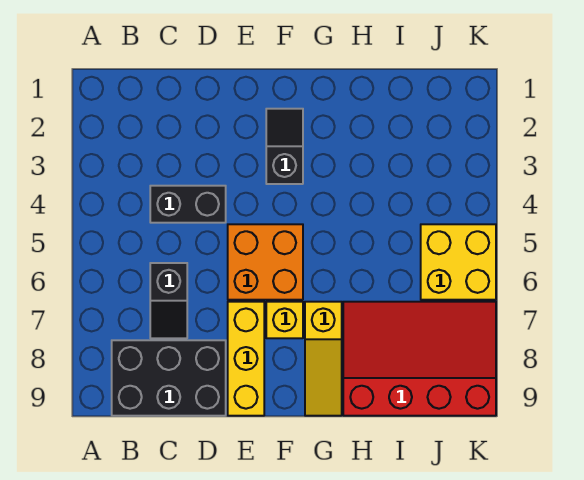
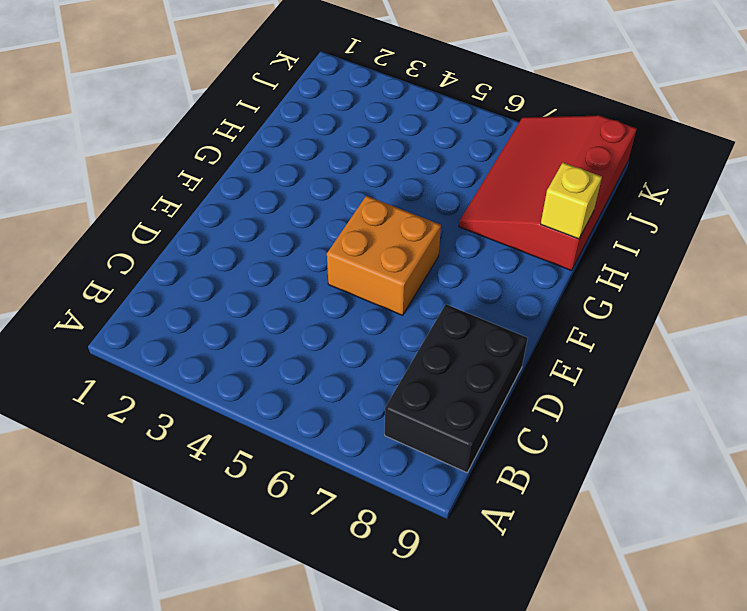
yellow brick H9 level 2 -> yellow brick F7 level 1
none -> black brick C4:D4 level 1
none -> black slope C6:C7 level 1 top 6

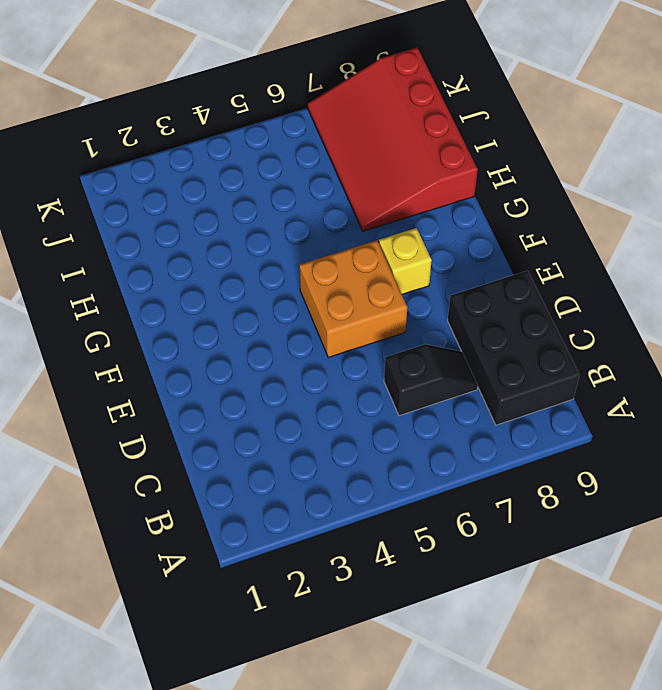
none -> black brick C4:D4 level 1
none -> yellow brick E7:E9 level 1

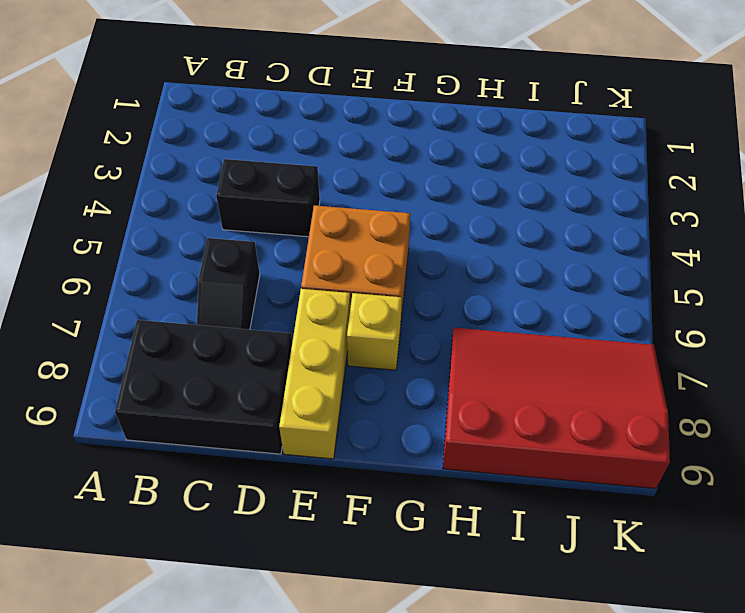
none -> black slope F2:F3 level 1 top 3
none -> yellow slope G7:G9 level 1 top 7

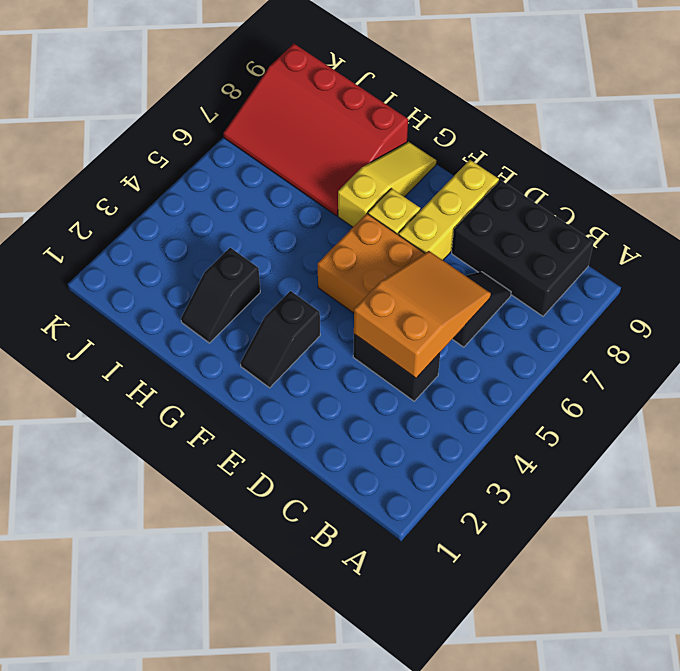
orange slope C4:D6 level 2 top 4 -> none
black slope H2:H3 level 1 top 3 -> none
none -> yellow brick J5:K6 level 1

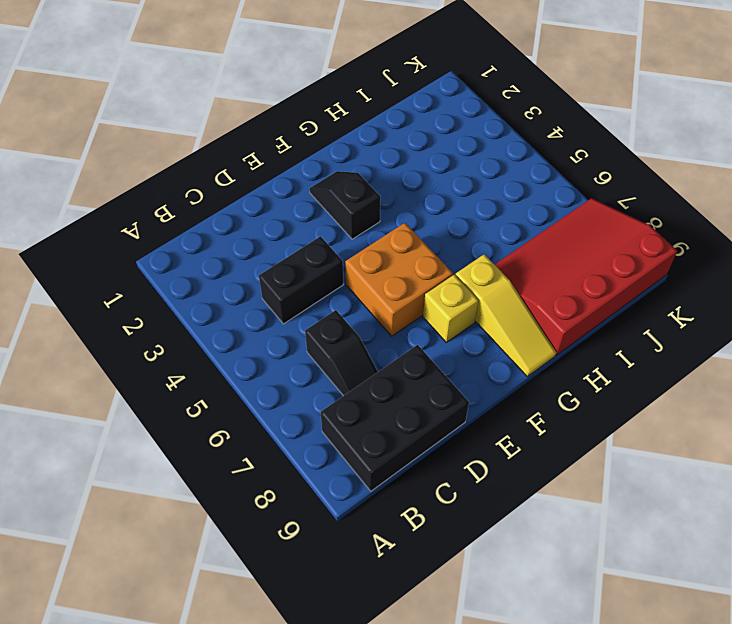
none -> yellow brick E7:E9 level 1
none -> yellow brick J5:K6 level 1

